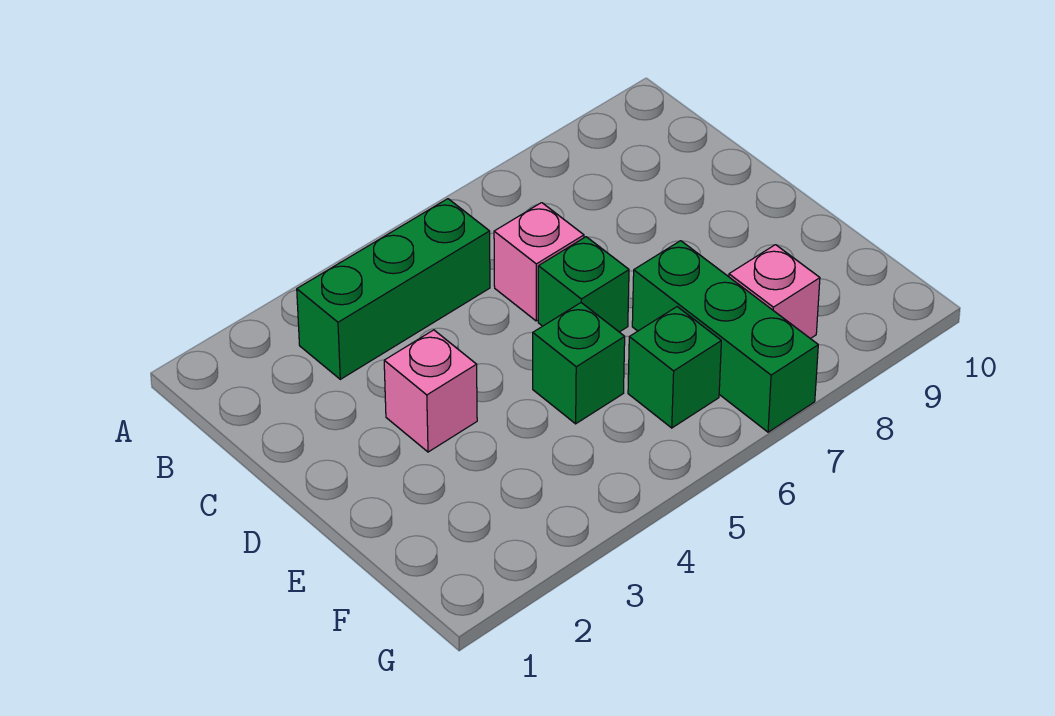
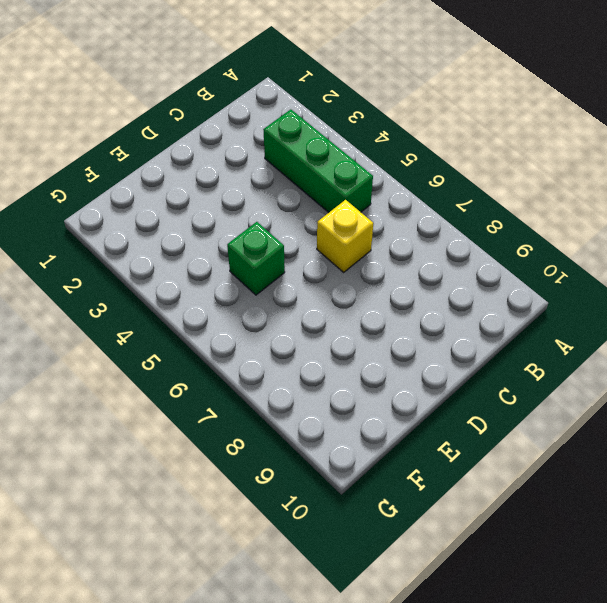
yellow brick C6 level 1 -> pink brick C6 level 1
none -> pink brick D3 level 1
none -> green brick D6 level 1

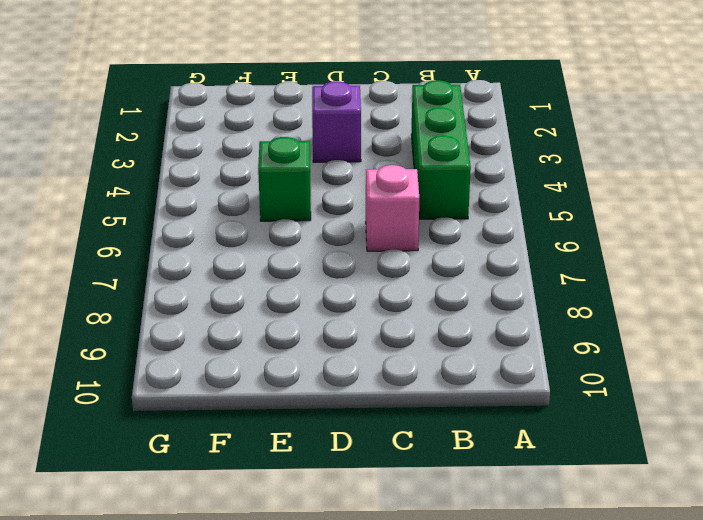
purple brick D3 level 1 -> pink brick D3 level 1
none -> green brick D6 level 1
none -> green brick E7:G7 level 1

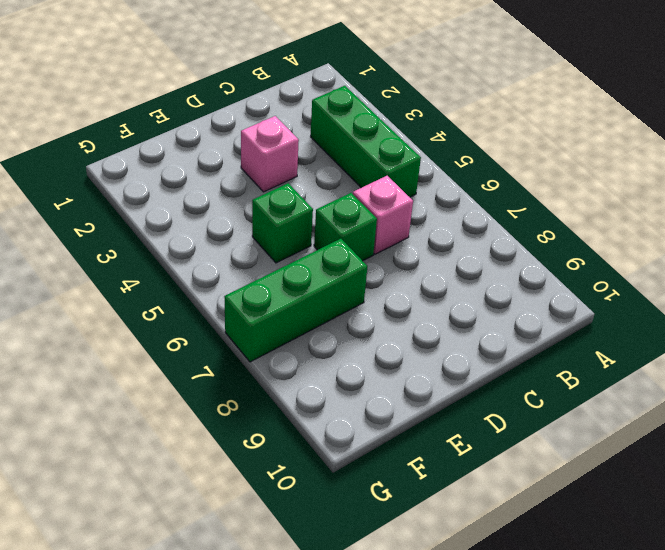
none -> green brick F6 level 1
none -> pink brick F8 level 1

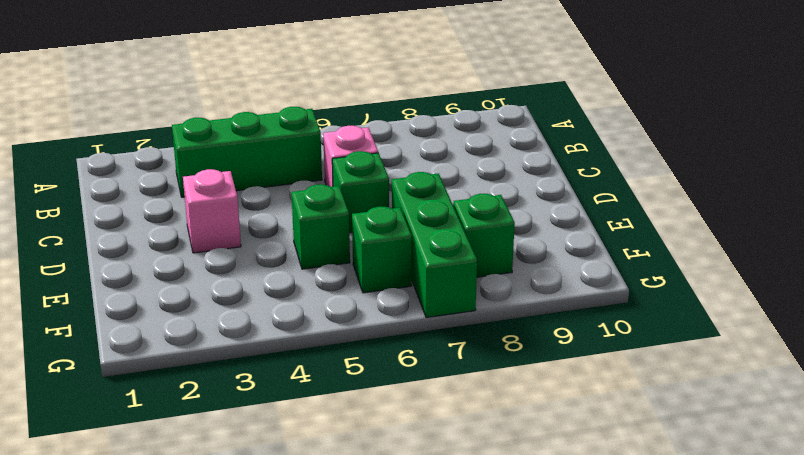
green brick F8 level 1 -> pink brick F8 level 1

